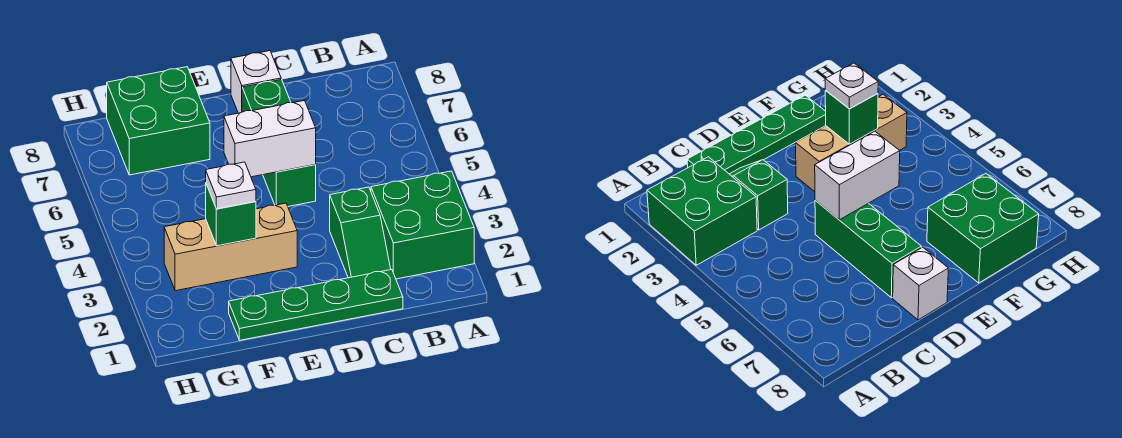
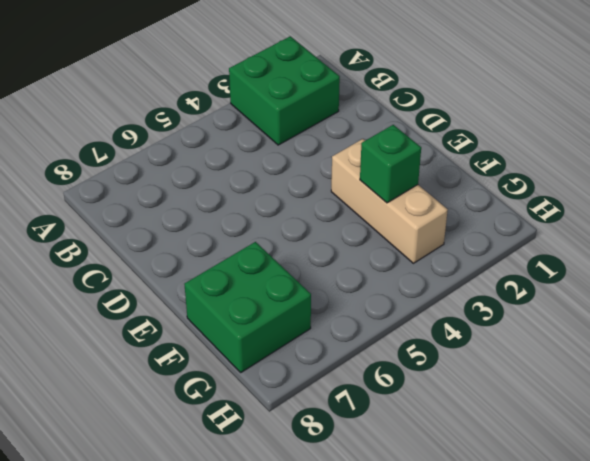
none -> green plate C1:F1 level 1
none -> green slope C2:C3 level 1 top 3

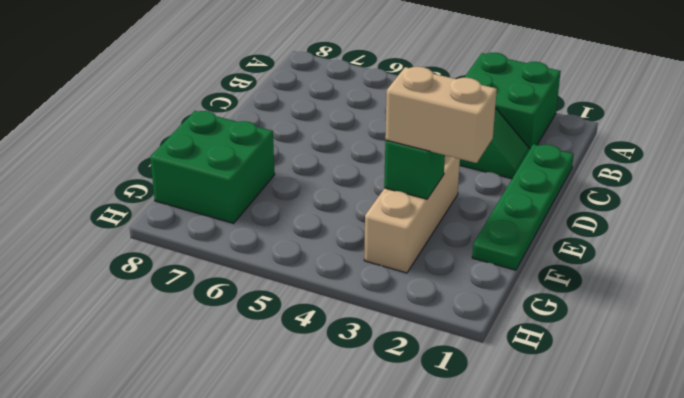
tan brick F2:F3 level 3 -> white plate F3 level 3
none -> green brick D5:D7 level 1
none -> white brick D8 level 1

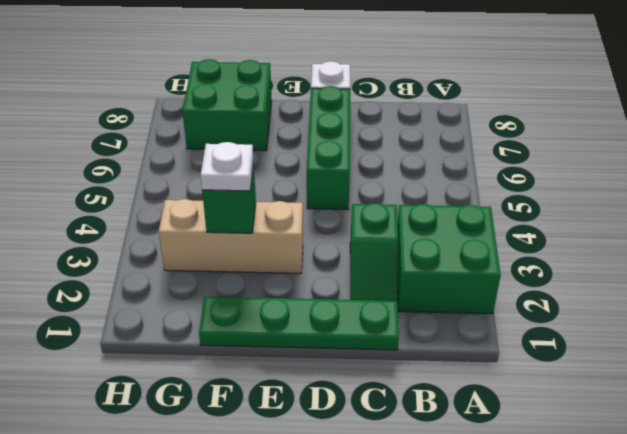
none -> white brick D5:E5 level 2

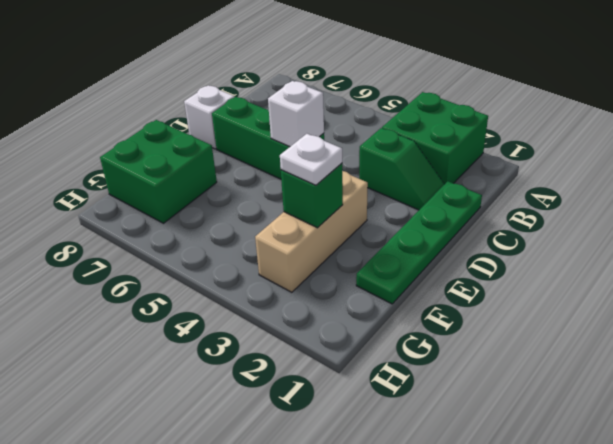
white brick D5 level 2 -> white brick D5:E5 level 2

